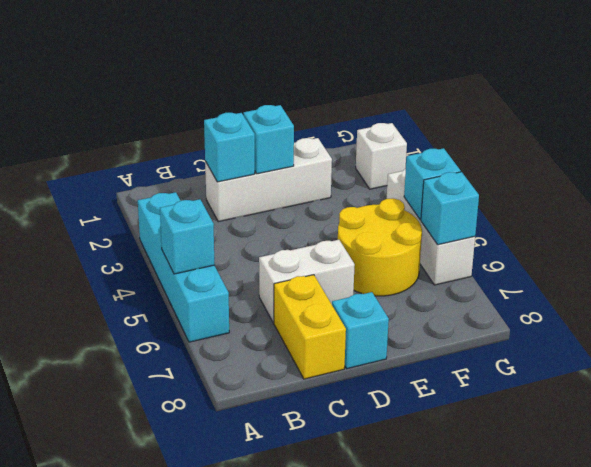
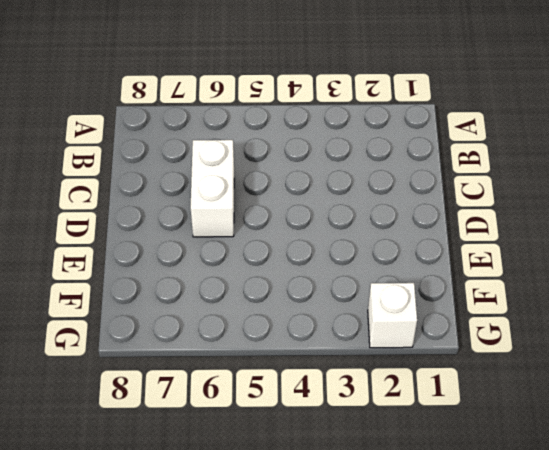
none -> cyan brick A3:A6 level 1
none -> white brick C2:E2 level 1
none -> yellow brick C7:C8 level 1

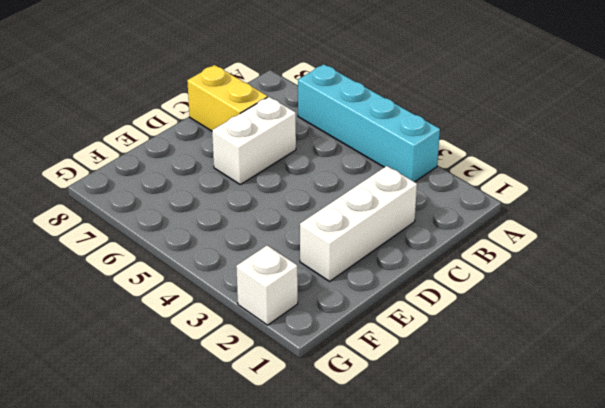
none -> cyan brick D8 level 1
none -> yellow round brick E5:F6 level 1
none -> white brick G4:G6 level 1

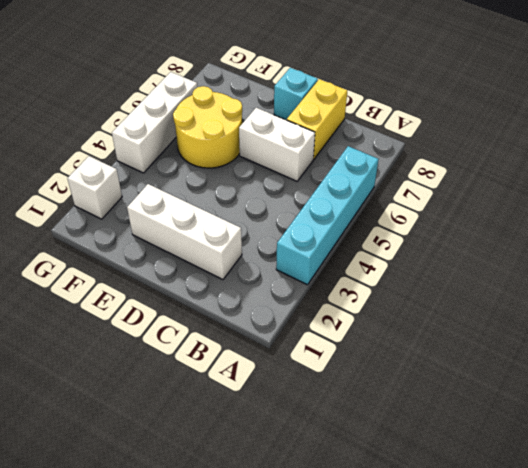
none -> cyan brick A5 level 2
none -> cyan brick C2 level 2
none -> cyan brick D2 level 2

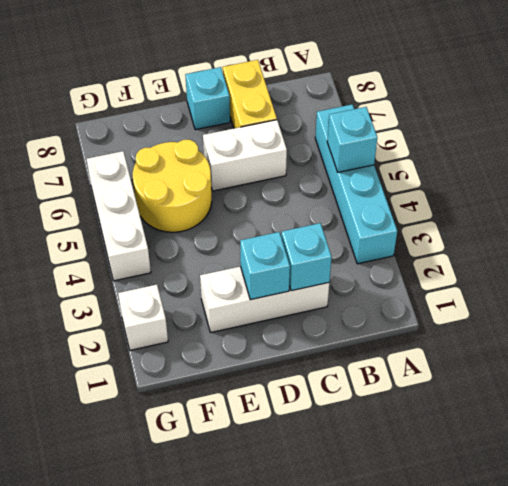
none -> cyan brick G5 level 2
none -> cyan brick G6 level 2

